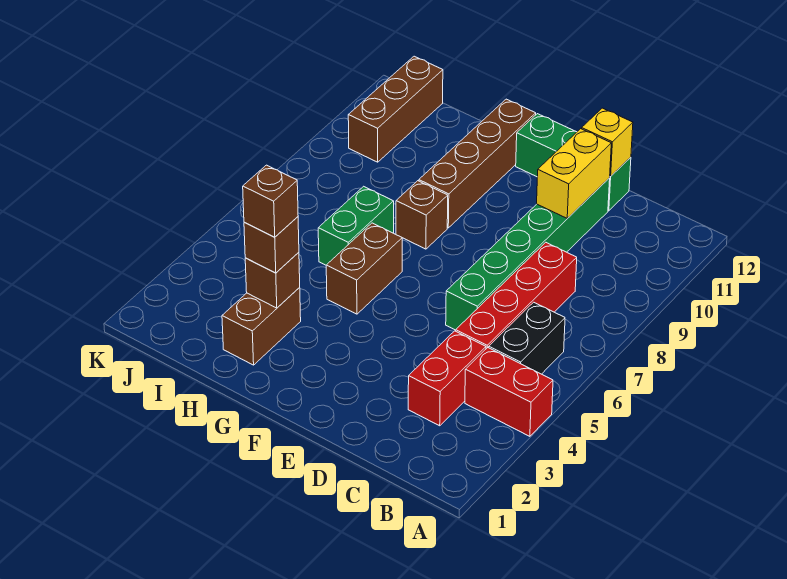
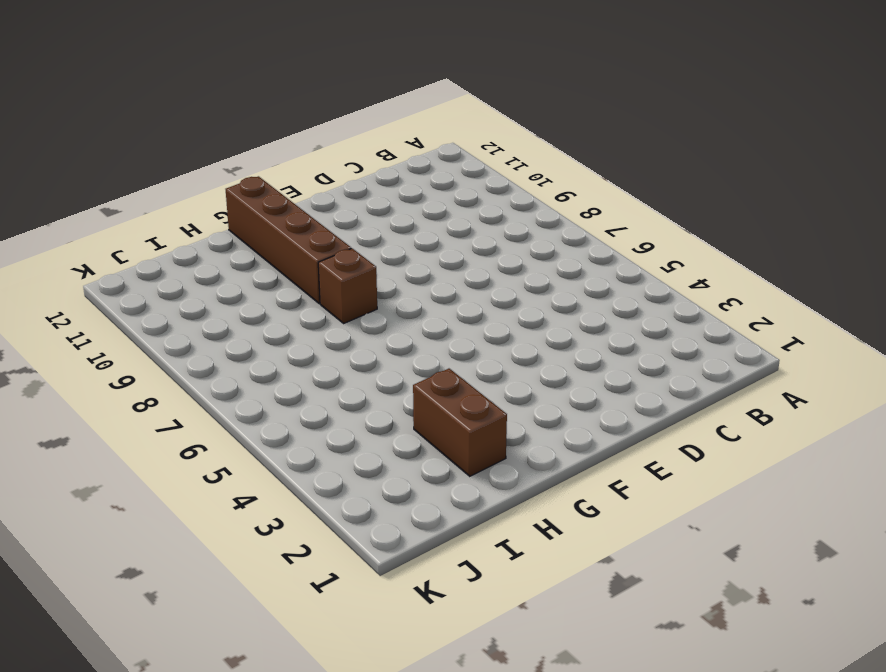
none -> red brick A4:B4 level 1
none -> black brick B5:B6 level 1
none -> red brick C3:C4 level 1

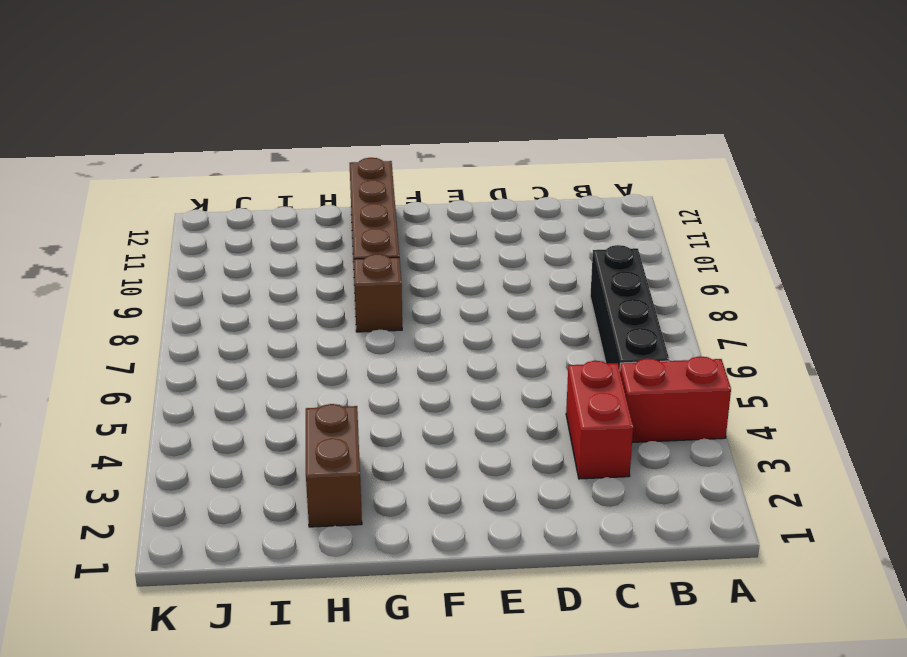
black brick B5:B8 level 1 -> black brick B5:B6 level 1
none -> red brick C5:C8 level 1
none -> green brick D6:D11 level 1
none -> green brick D12:F12 level 1

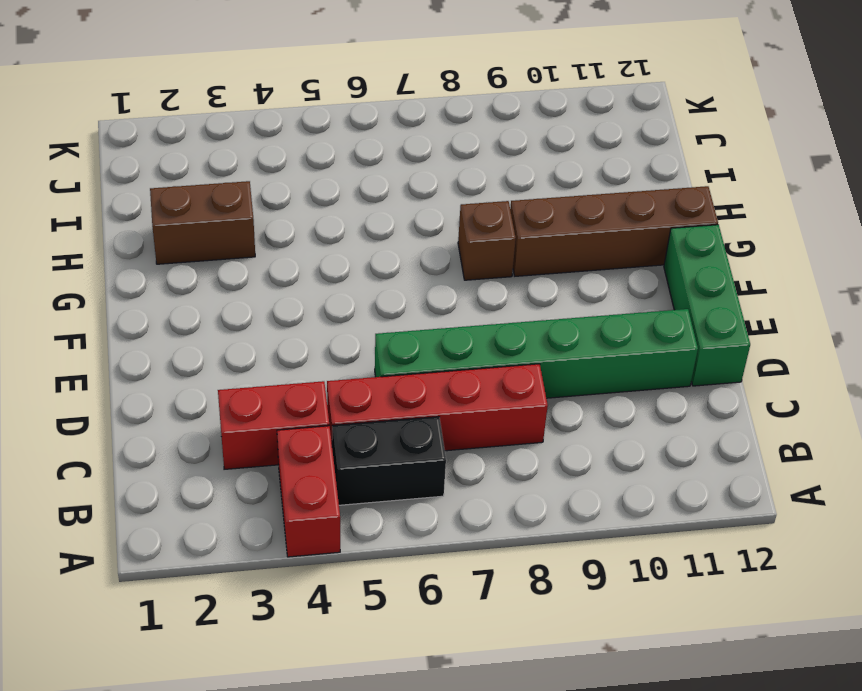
none -> brown brick G5:G6 level 1
none -> green brick H6:H7 level 1
none -> brown brick J10:J12 level 1

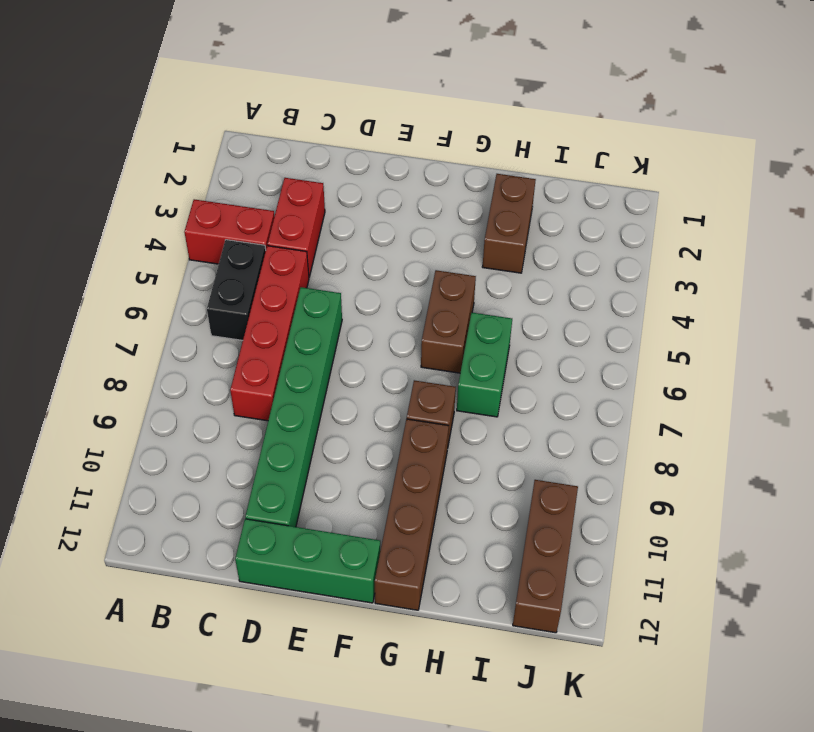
none -> yellow brick D10:D11 level 2
none -> yellow brick D12 level 2
none -> brown brick H3 level 2

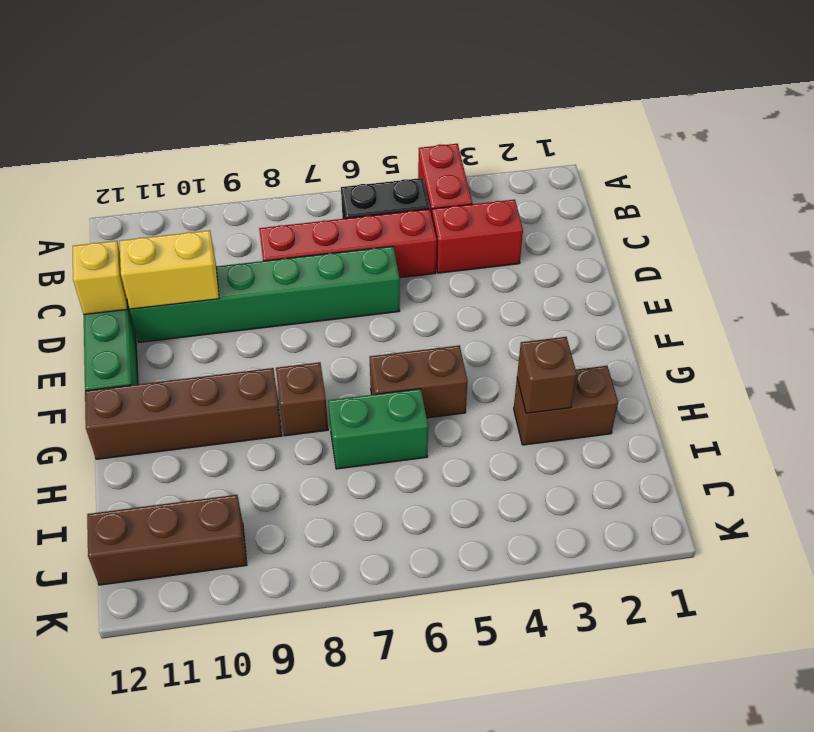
none -> brown brick H3 level 3
none -> brown brick H3 level 4

